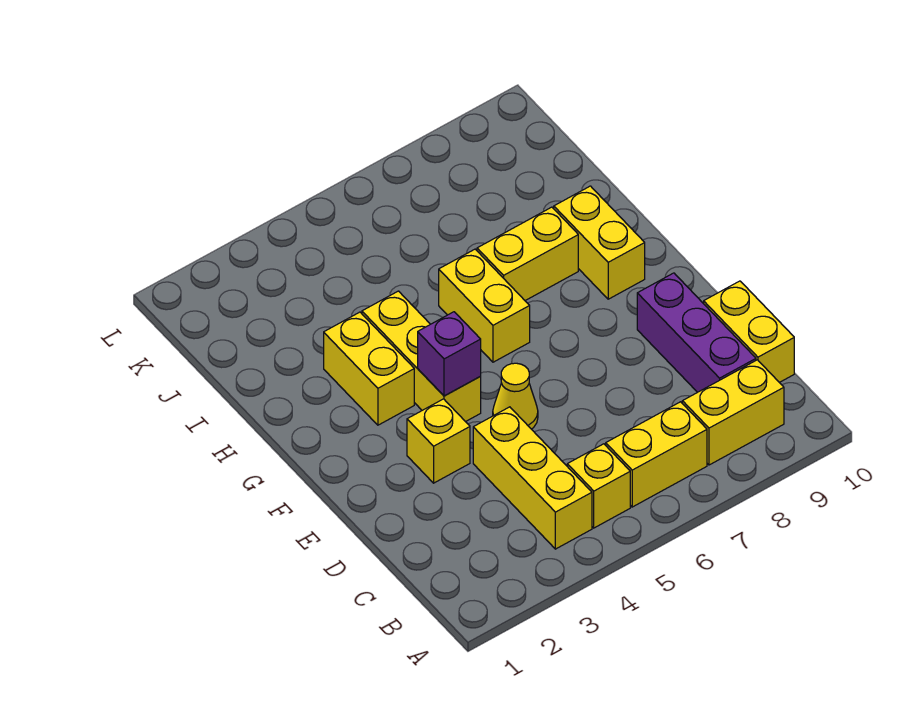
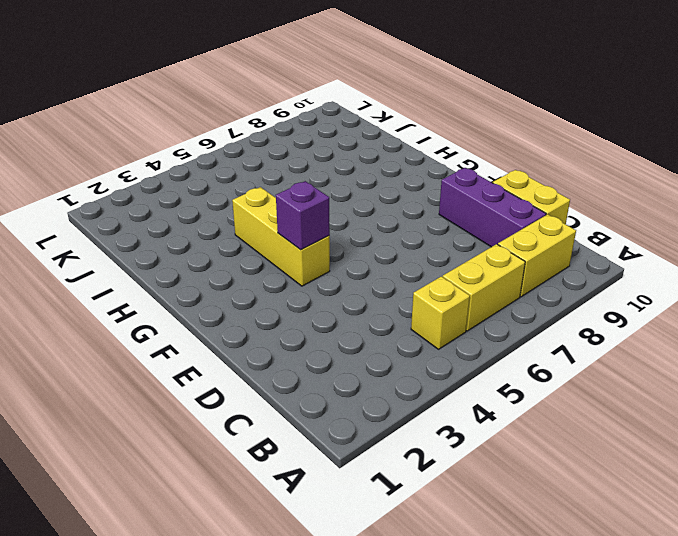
none -> yellow brick B4:D4 level 1
none -> yellow brick E3 level 1
none -> yellow cone E5 level 1

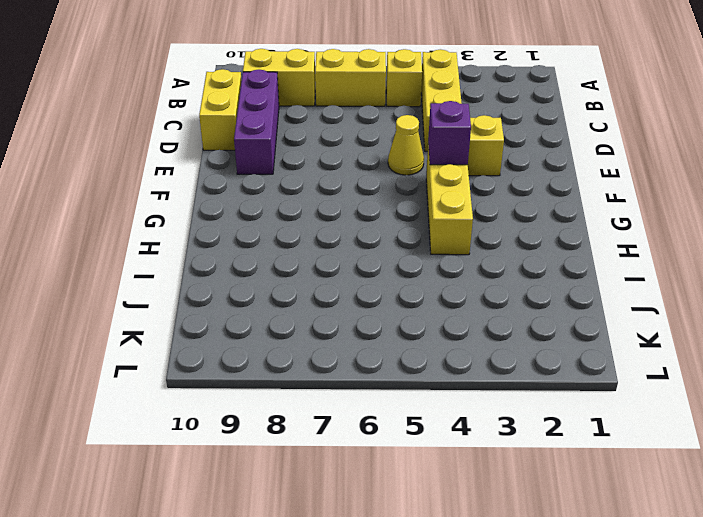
none -> yellow brick G3:H3 level 1
none -> yellow brick G6:H6 level 1
none -> yellow brick G9:H9 level 1

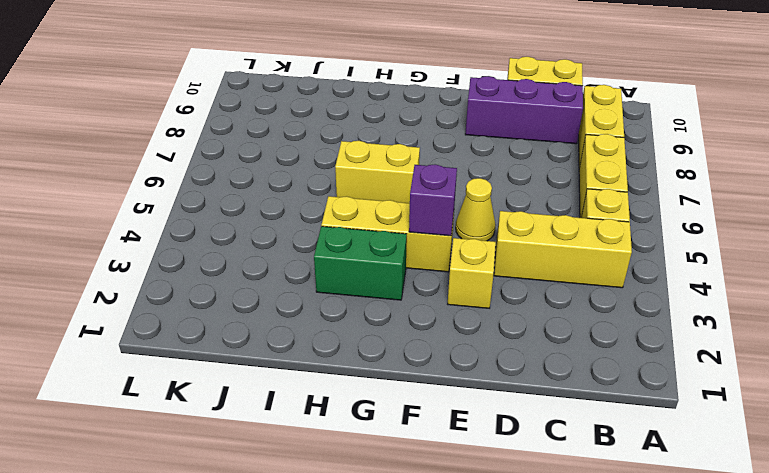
green brick G3:H3 level 1 -> yellow brick G3:H3 level 1
none -> yellow brick G9:H9 level 1
none -> yellow brick H7:H8 level 1

